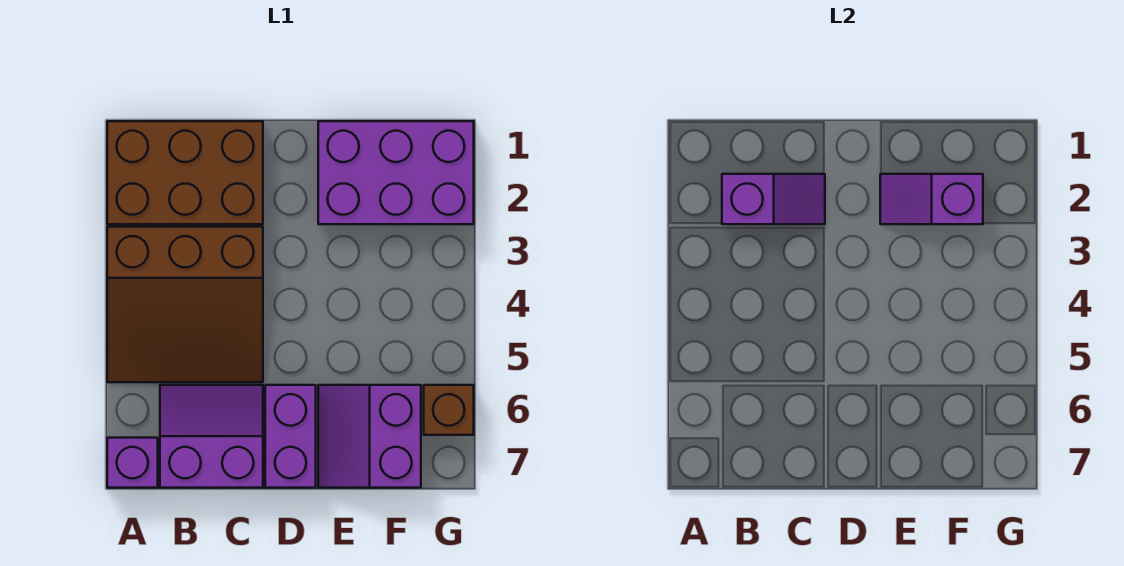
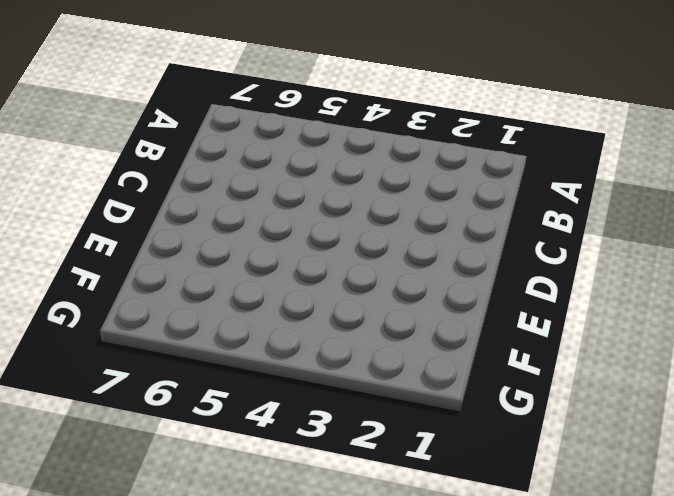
none -> brown brick A1:C2 level 1
none -> brown slope A3:C5 level 1 top 3

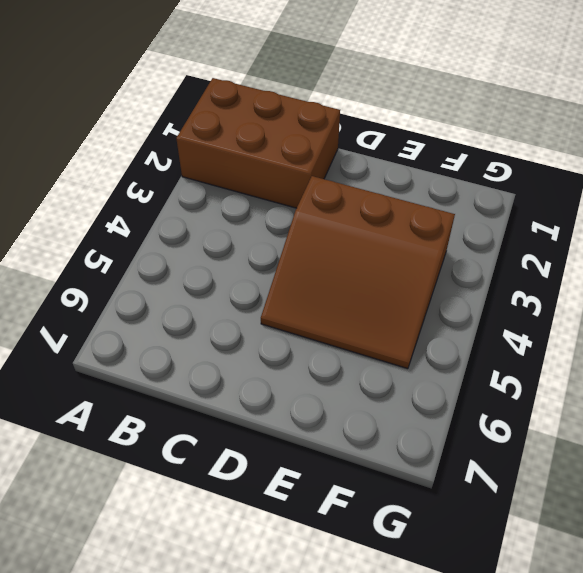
brown slope D3:F5 level 1 top 3 -> brown slope A3:C5 level 1 top 3
none -> purple brick A7 level 1
none -> purple slope B6:C7 level 1 top 7

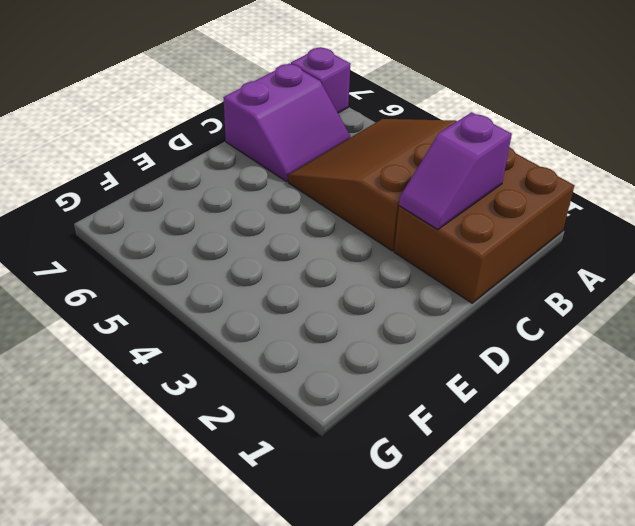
none -> purple brick D6:D7 level 1
none -> purple brick E1:G2 level 1

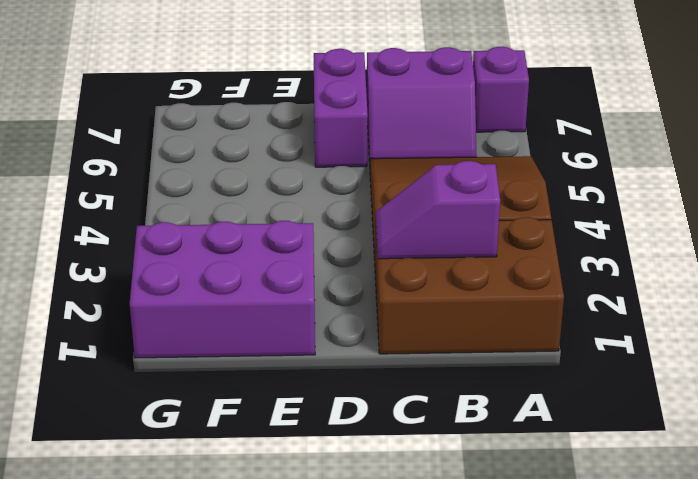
none -> purple slope E6:F7 level 1 top F
none -> brown brick G6 level 1

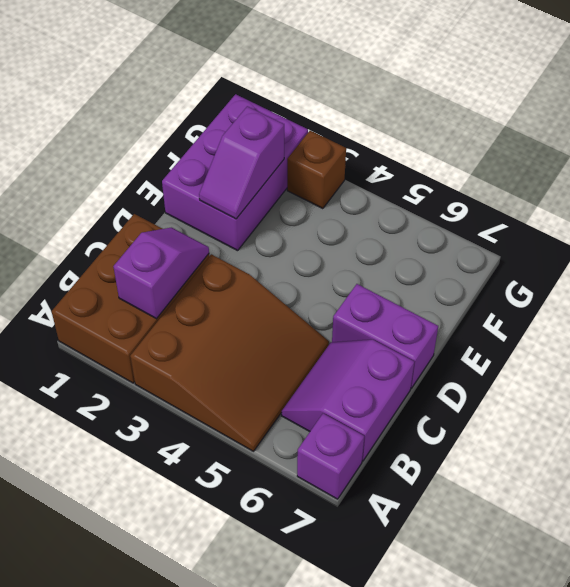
brown brick G3 level 1 -> brown brick G6 level 1
none -> purple slope E6:F7 level 1 top F

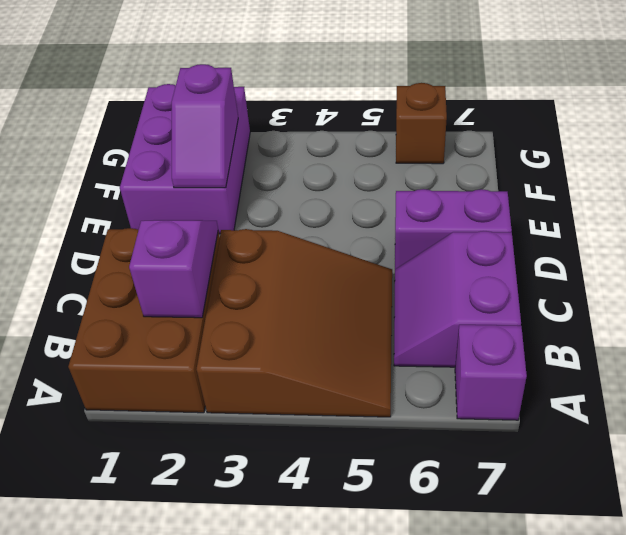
none -> purple slope E6:F7 level 1 top F

